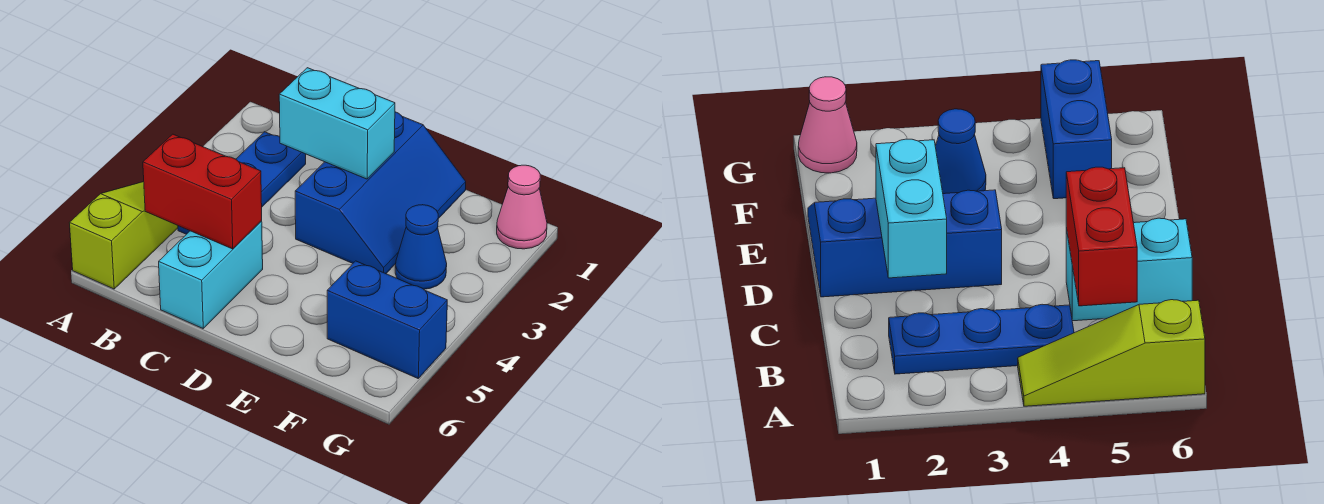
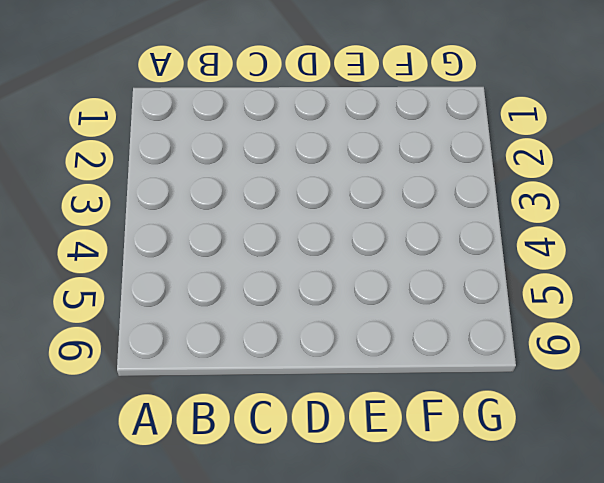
none -> lime slope A4:A6 level 1 top 6
none -> blue plate B2:B4 level 1

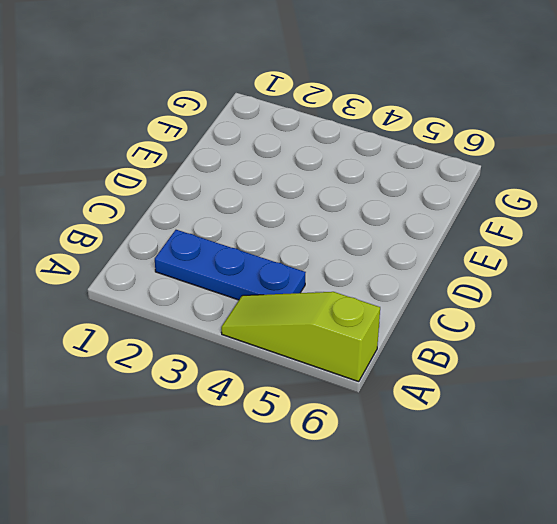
none -> cyan brick C5:C6 level 1
none -> blue slope D1:E3 level 1 top D

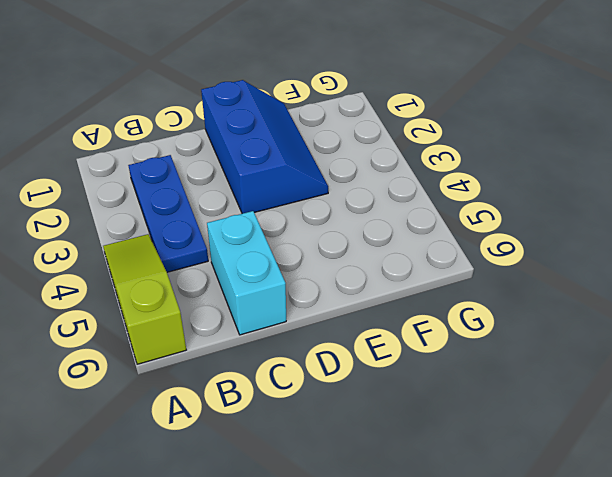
none -> blue cone F3 level 1
none -> blue brick F5:G5 level 1

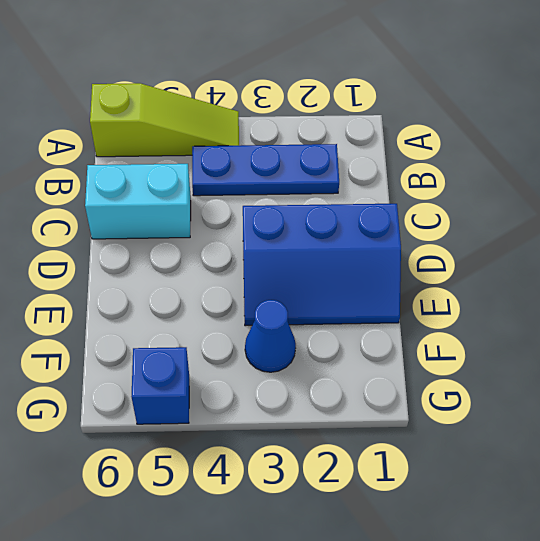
blue brick G5 level 1 -> blue brick F5:G5 level 1
none -> pink cone G1 level 1
none -> red brick B5:C5 level 2

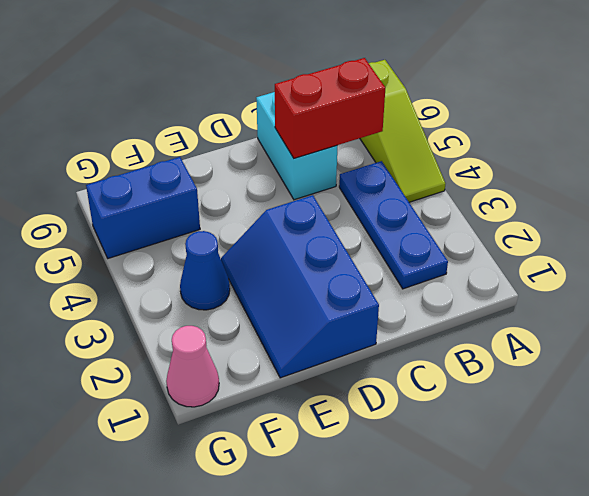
none -> cyan brick C2:D2 level 2

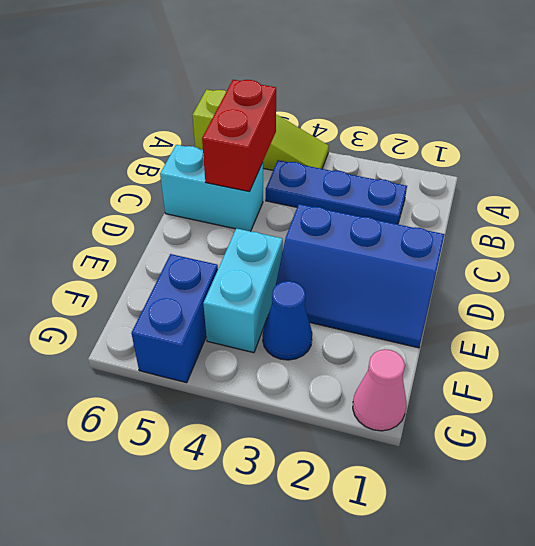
cyan brick E4:F4 level 1 -> cyan brick C2:D2 level 2

